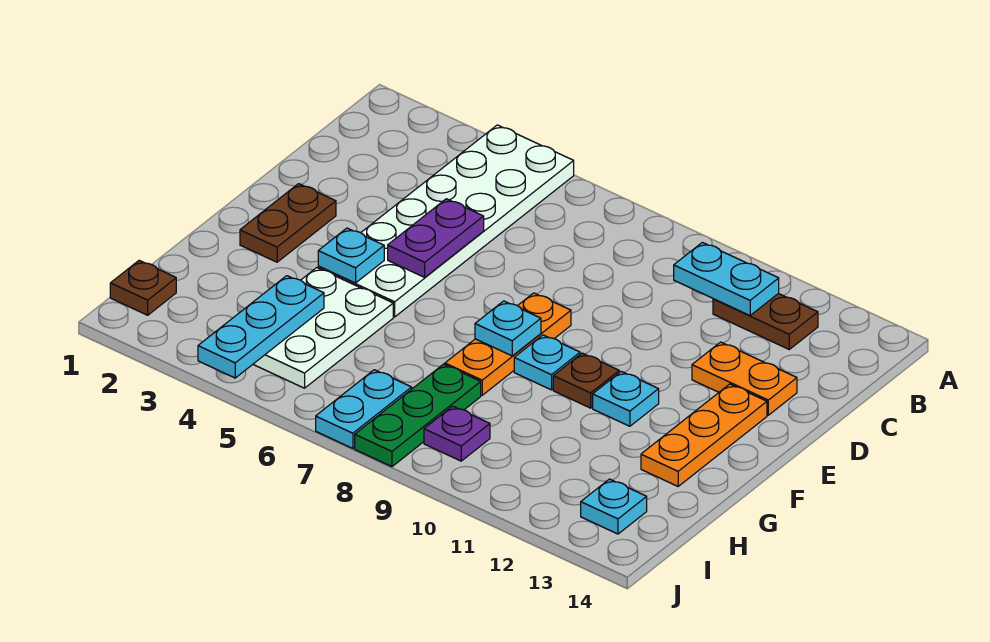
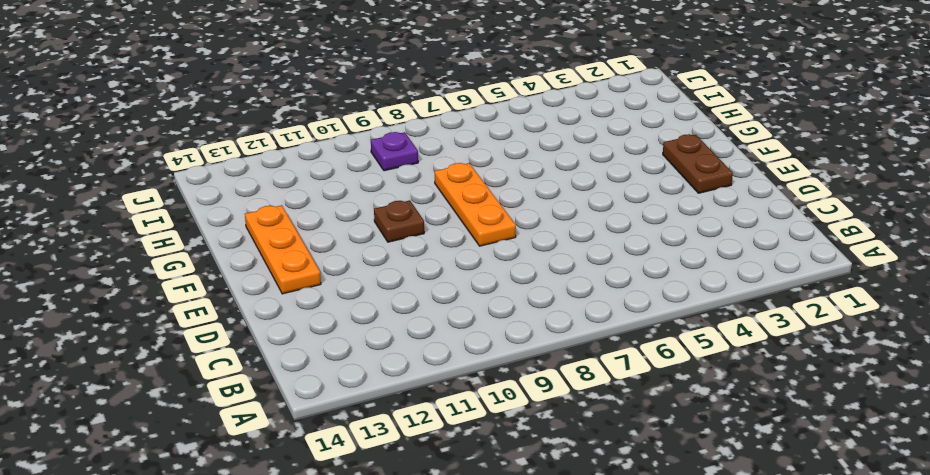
none -> white plate A4:F5 level 1
none -> brown plate B11:B12 level 1
none -> orange plate D12:D13 level 1

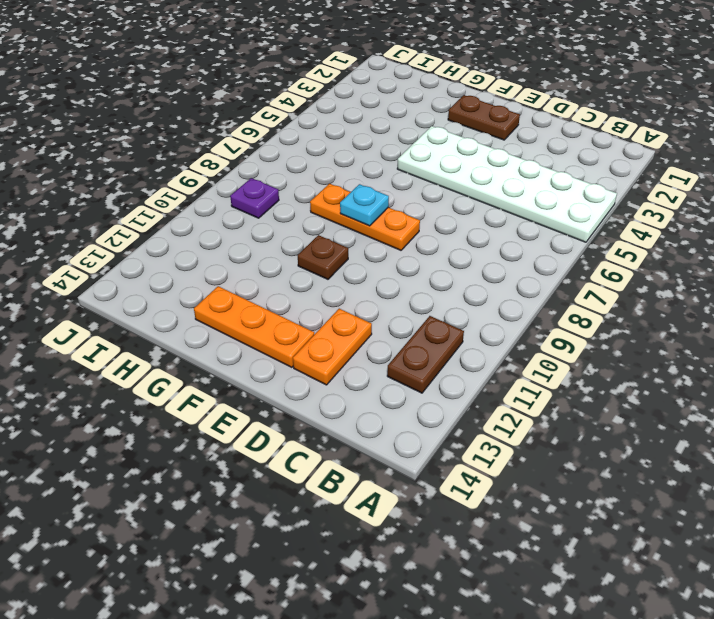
none -> cyan plate F9 level 1
none -> cyan plate F11 level 1
none -> white plate G4:I5 level 1

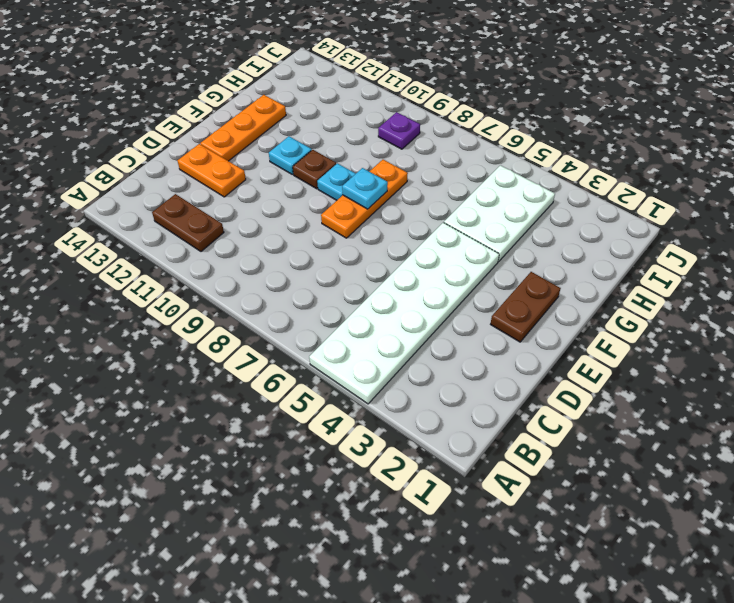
none -> green plate H8:J8 level 1
none -> brown plate I1 level 1
none -> cyan plate I7:J7 level 1

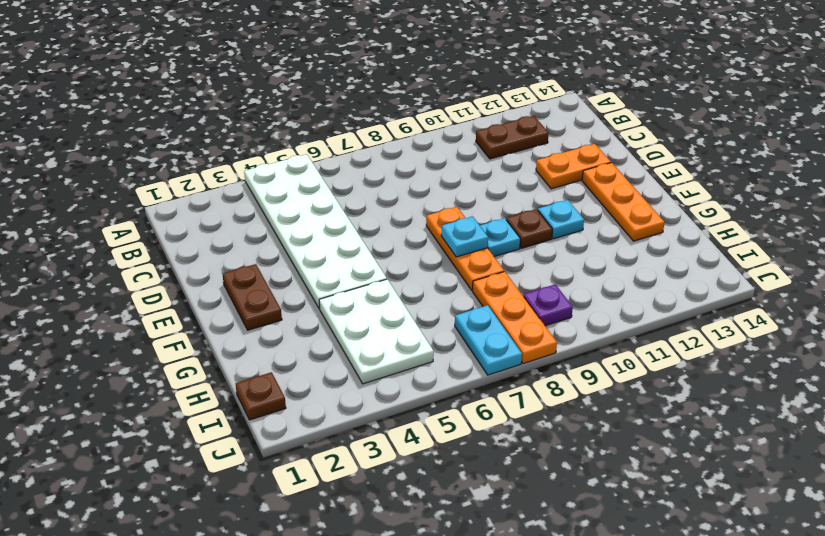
orange plate H8:J8 level 1 -> green plate H8:J8 level 1
none -> cyan plate I13 level 1
none -> cyan plate B10:B11 level 2
none -> purple plate D5:E5 level 2

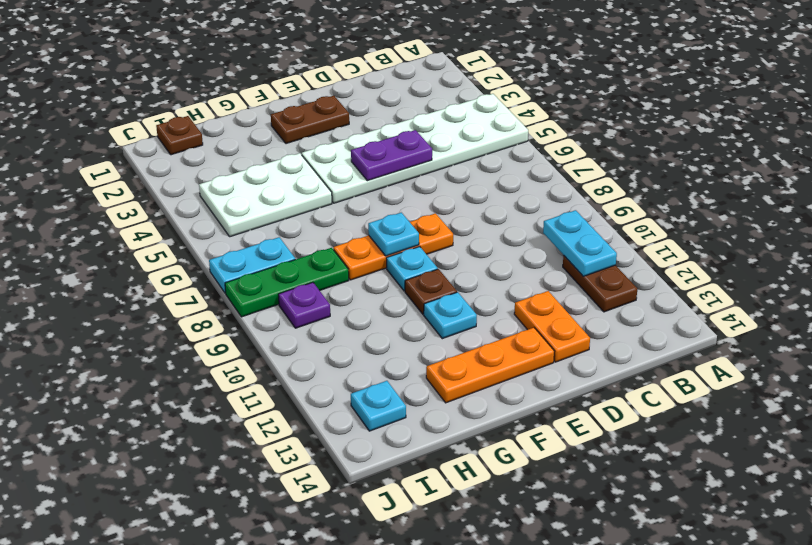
none -> cyan plate F4 level 2
none -> cyan plate H4:J4 level 2

